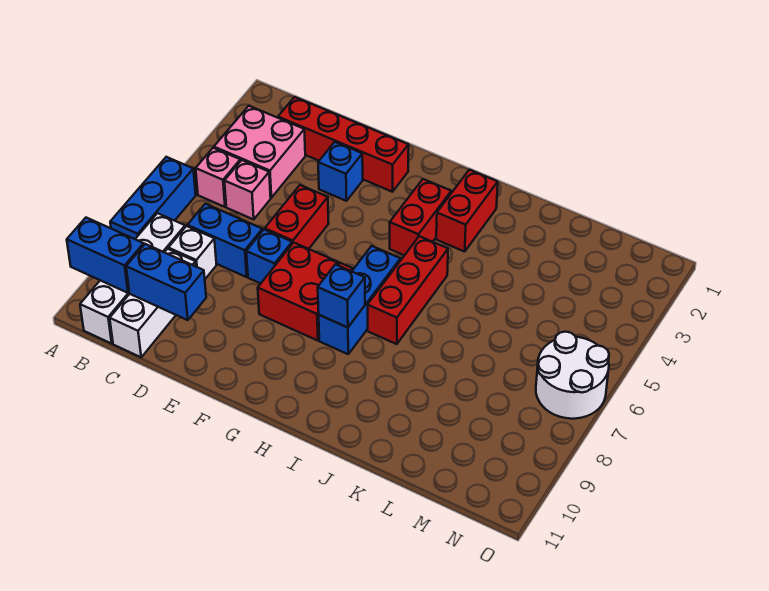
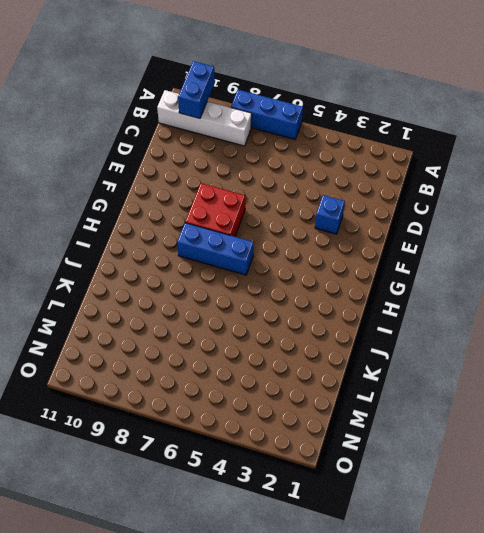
none -> pink brick B3:C4 level 1
none -> pink brick B5 level 1
none -> red brick C2:F2 level 1

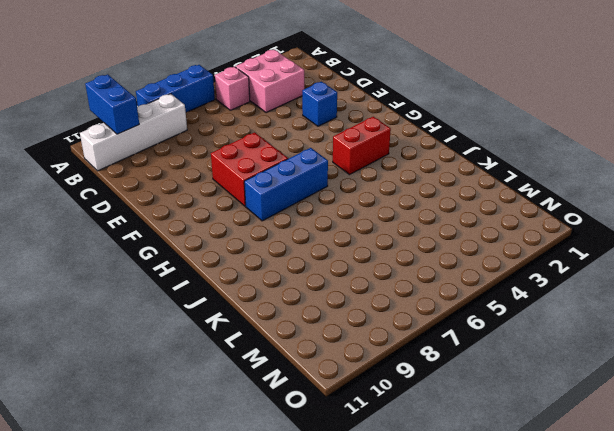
none -> red brick C2:F2 level 1
none -> pink brick C5 level 1
none -> blue brick C7:D7 level 1

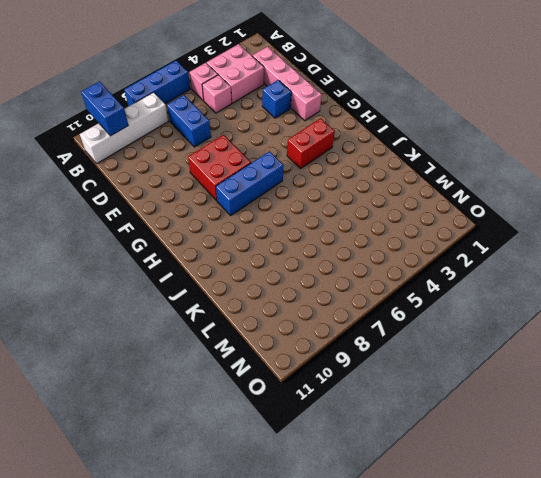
pink brick C2:F2 level 1 -> red brick C2:F2 level 1
none -> white brick C8 level 1
none -> white brick C9:C11 level 1
none -> red brick E5:E6 level 1

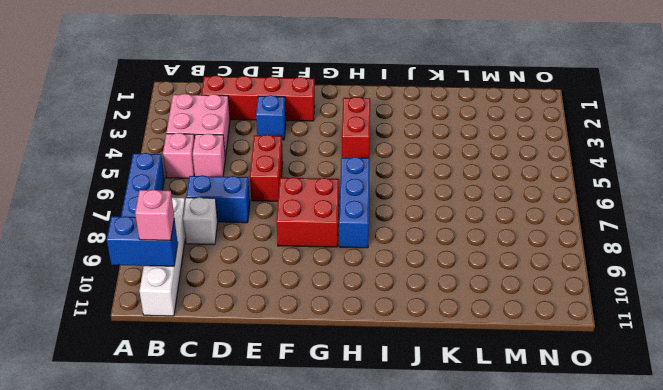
pink brick B10 level 3 -> none
none -> white brick C9:C11 level 1
none -> blue brick E7 level 1
none -> red brick I2:I3 level 1

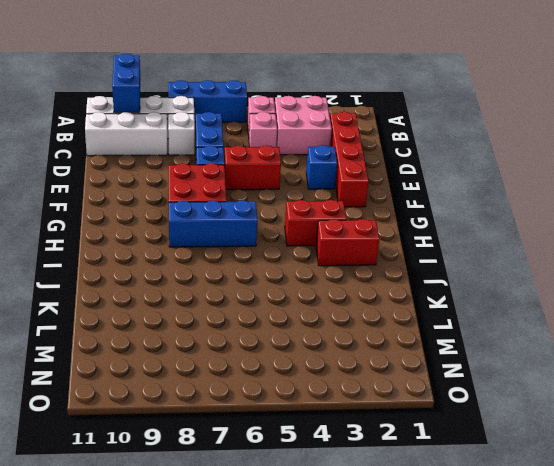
none -> red brick I5:I7 level 1
none -> white round brick N6:O7 level 1
none -> blue brick C10:D10 level 2

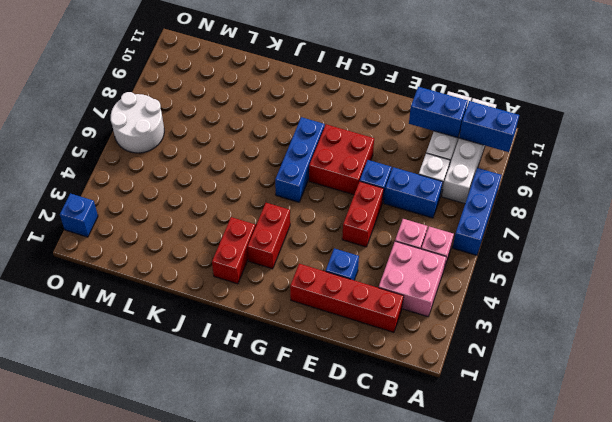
blue brick O2 level 1 -> blue brick H8 level 2
none -> red brick I5:I7 level 1

